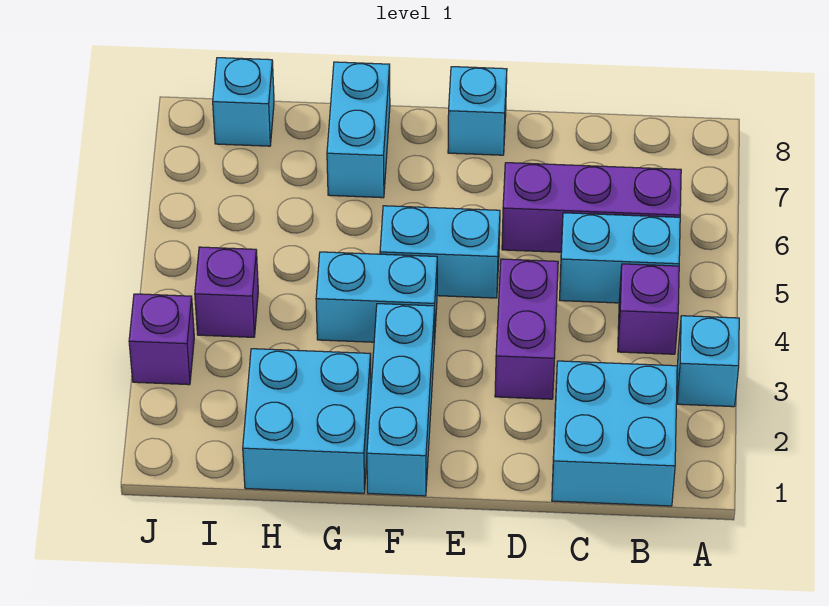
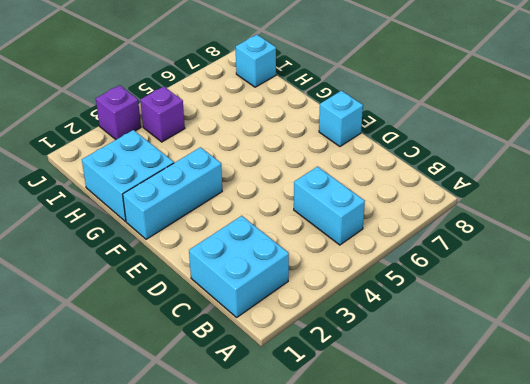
none -> cyan brick A3 level 1
none -> purple brick B4 level 1
none -> purple brick B6:D6 level 1

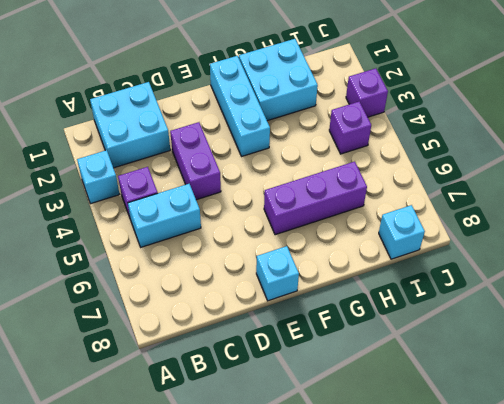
purple brick F6:H6 level 1 -> purple brick B6:D6 level 1
none -> cyan brick E5:F5 level 1
none -> cyan brick F4:G4 level 1
none -> cyan brick G7:G8 level 1

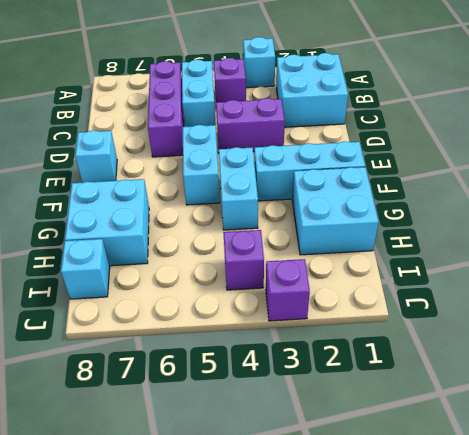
cyan brick G7:H8 level 1 -> cyan brick G7:G8 level 1

